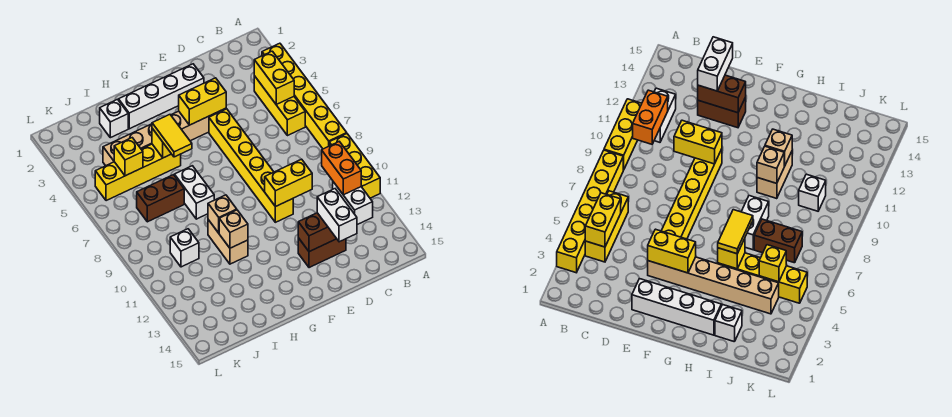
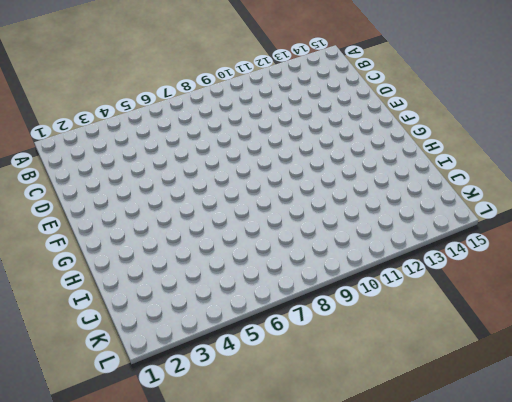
none -> yellow brick A3:A8 level 1
none -> yellow brick A9:A11 level 1
none -> yellow brick B4:B6 level 1

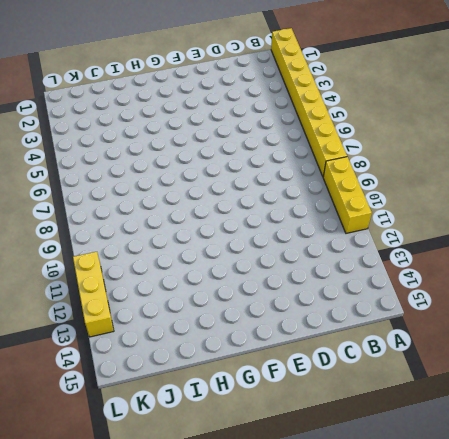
yellow brick A1:A8 level 1 -> yellow brick A3:A8 level 1
yellow brick L11:L13 level 1 -> yellow brick B4:B6 level 1
none -> white brick B11:B12 level 1
none -> brown brick D13:E13 level 1
none -> white brick E2:H2 level 1

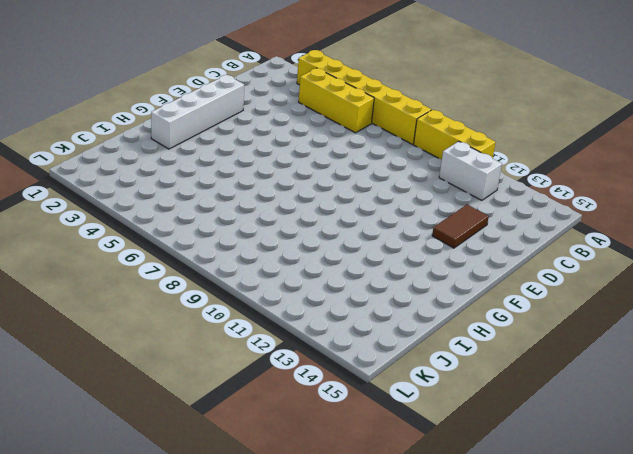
brown tile D13:E13 level 1 -> brown brick D13:E13 level 1
none -> tan brick E4:J4 level 1
none -> yellow brick E5:E10 level 1
none -> yellow brick H5:K5 level 1

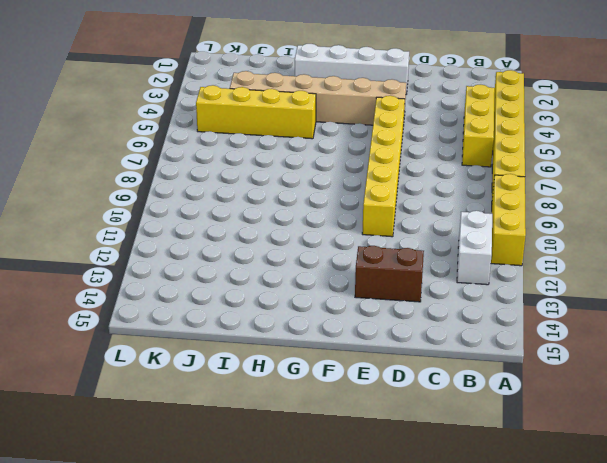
none -> white brick H7:H8 level 1
none -> tan brick H10:H11 level 1
none -> white brick I2 level 1

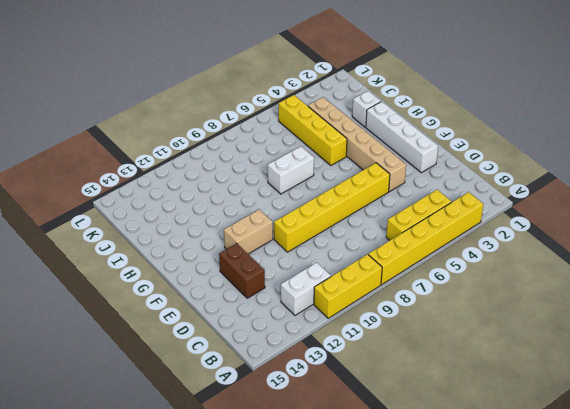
tan brick F11:F12 level 1 -> tan brick H10:H11 level 1
none -> brown brick I7:J7 level 1
none -> white brick J10 level 1
none -> yellow brick B4:B5 level 2

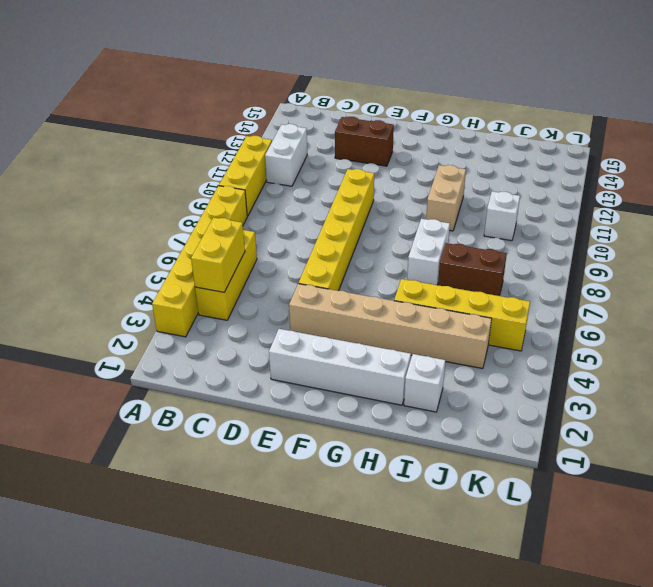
none -> orange brick B10:B11 level 2
none -> yellow brick D10:E10 level 2
none -> brown brick D13:E13 level 2

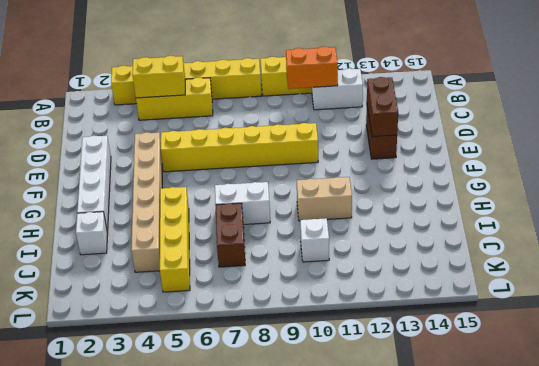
none -> yellow brick D10:E10 level 2
none -> yellow brick E4:F4 level 2
none -> yellow brick H5 level 2

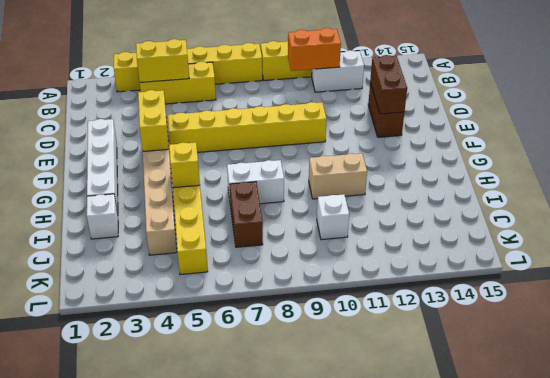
none -> yellow brick D10:E10 level 2
none -> tan brick H10 level 2
none -> tan brick H11 level 2

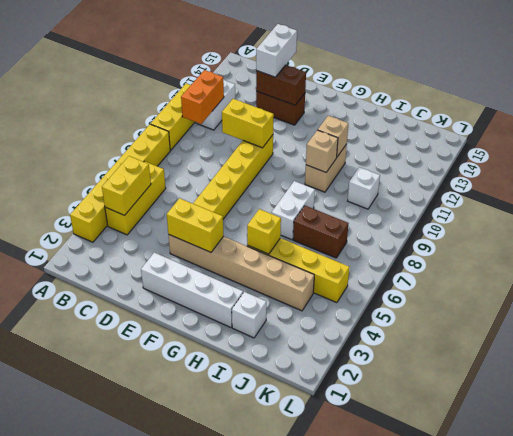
none -> yellow brick J5 level 2
none -> yellow tile H5:H6 level 3

